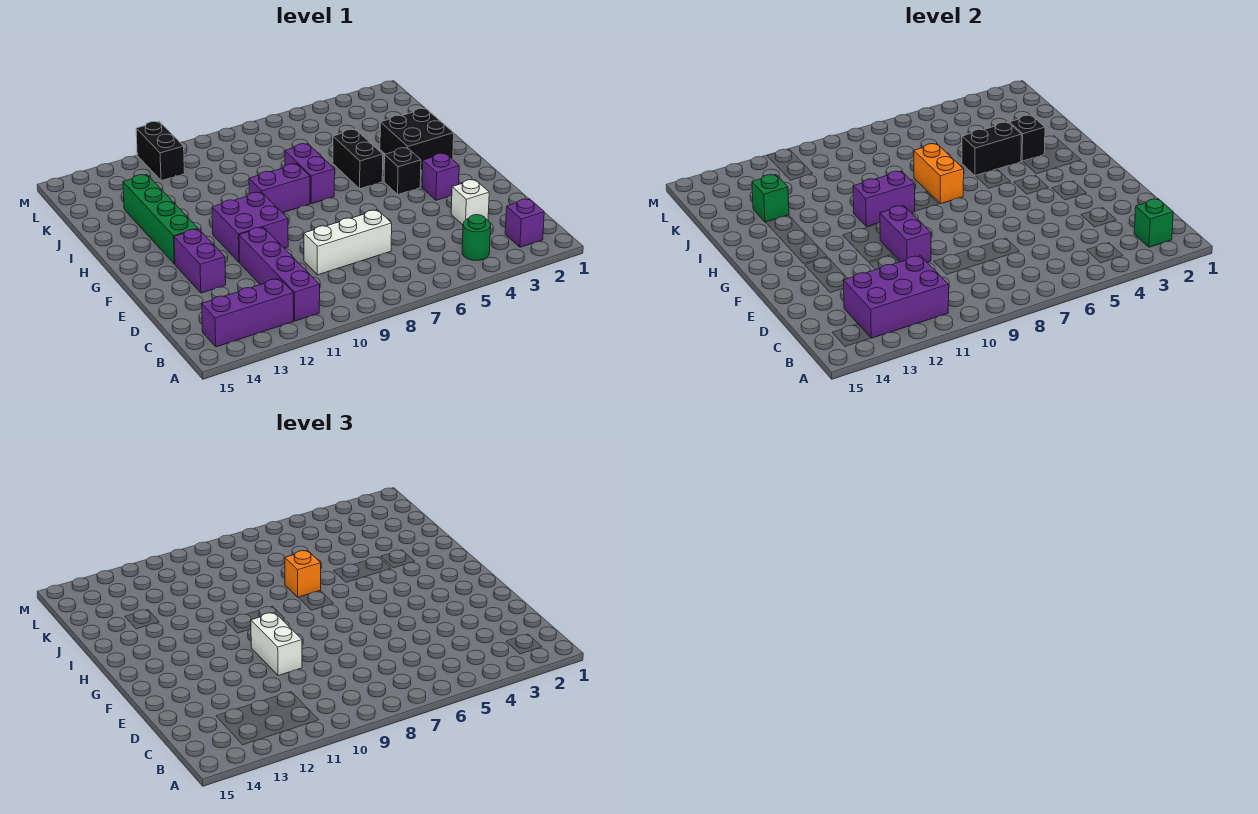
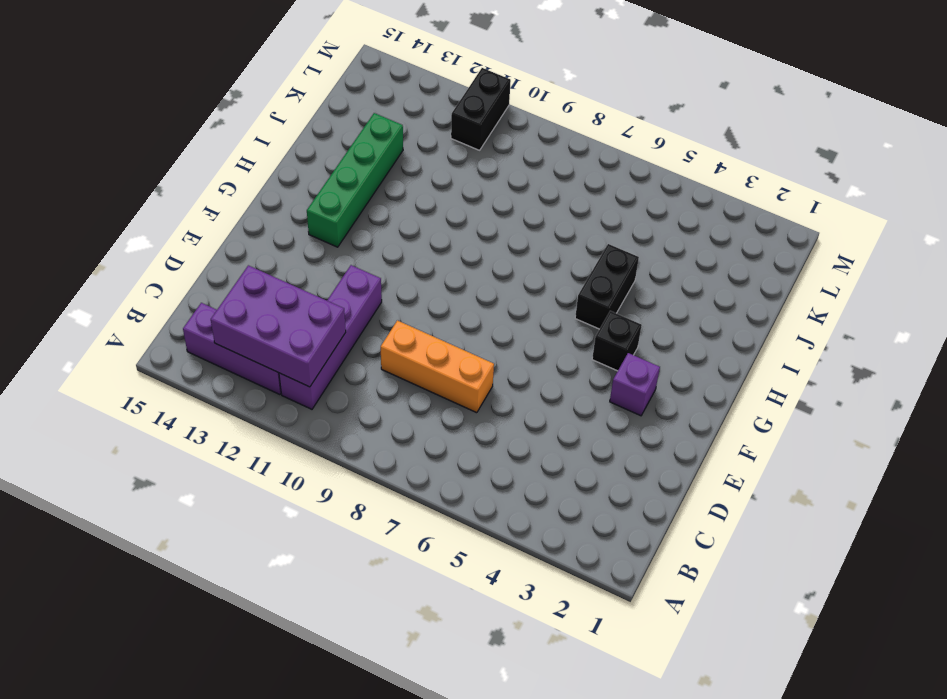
orange brick D7:D9 level 1 -> white brick D7:D9 level 1
none -> purple brick B2 level 1
none -> green round brick B4 level 1
none -> white brick D3 level 1

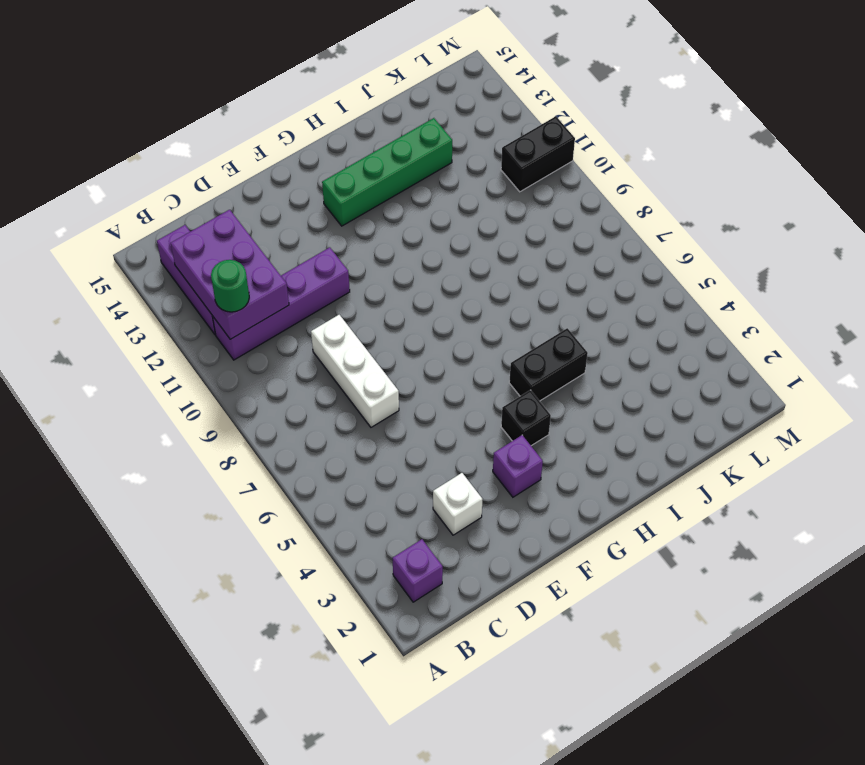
green round brick B11 level 3 -> green round brick B4 level 1
none -> purple brick E13:F13 level 1
none -> purple brick F10:G11 level 1
none -> black brick H2:I3 level 1

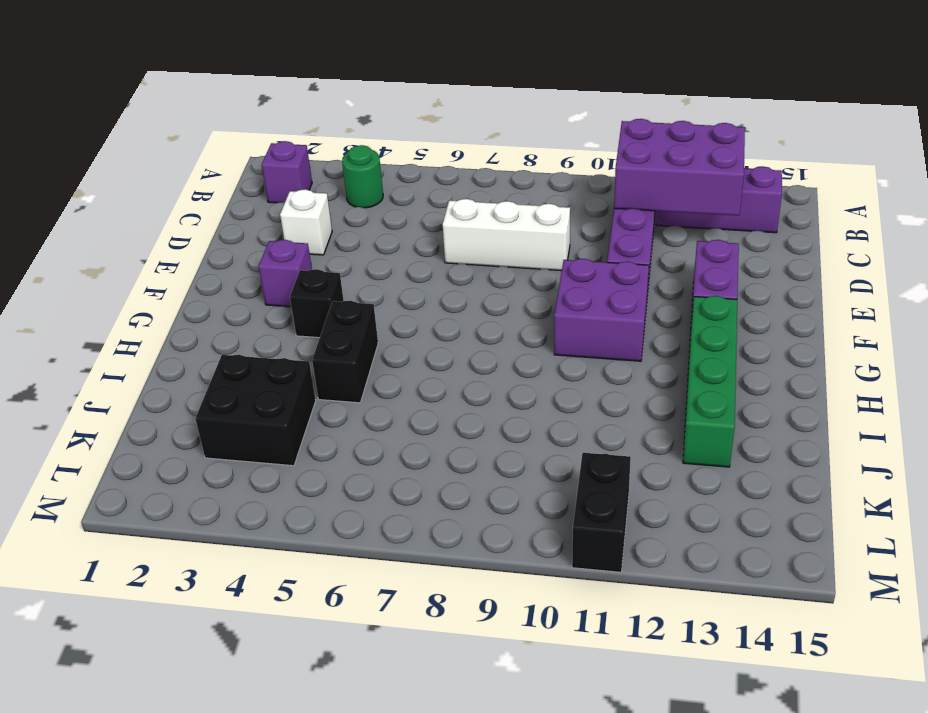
black brick J3:K4 level 1 -> black brick H2:I3 level 1
none -> purple brick H7:I7 level 1
none -> purple brick H8:H9 level 1
none -> green brick B2 level 2

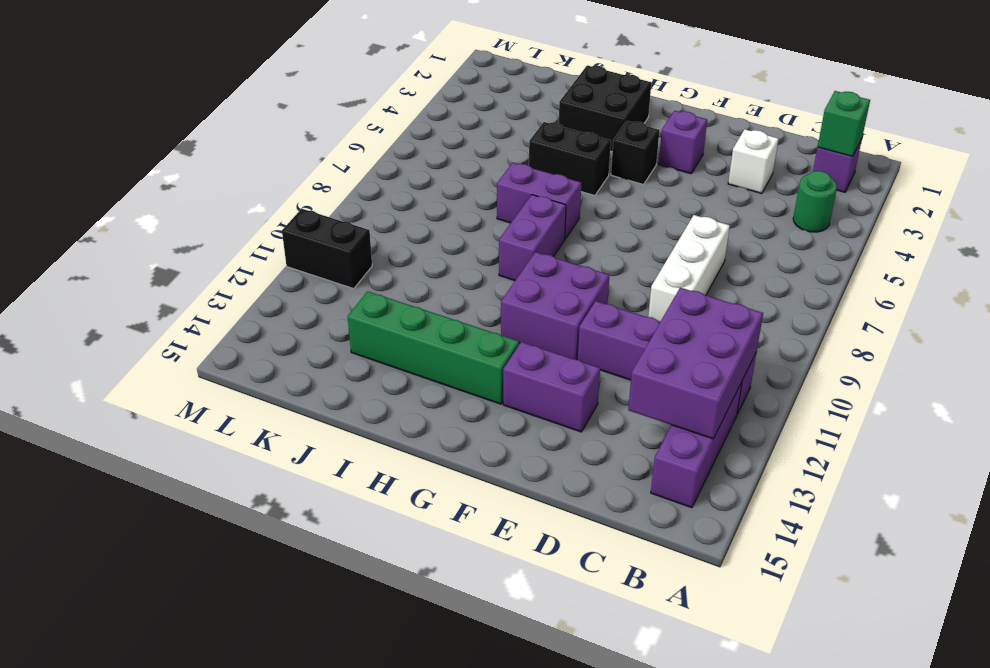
none -> purple brick E10:F10 level 2
none -> orange brick H7:I7 level 2
none -> purple brick H9:H10 level 2

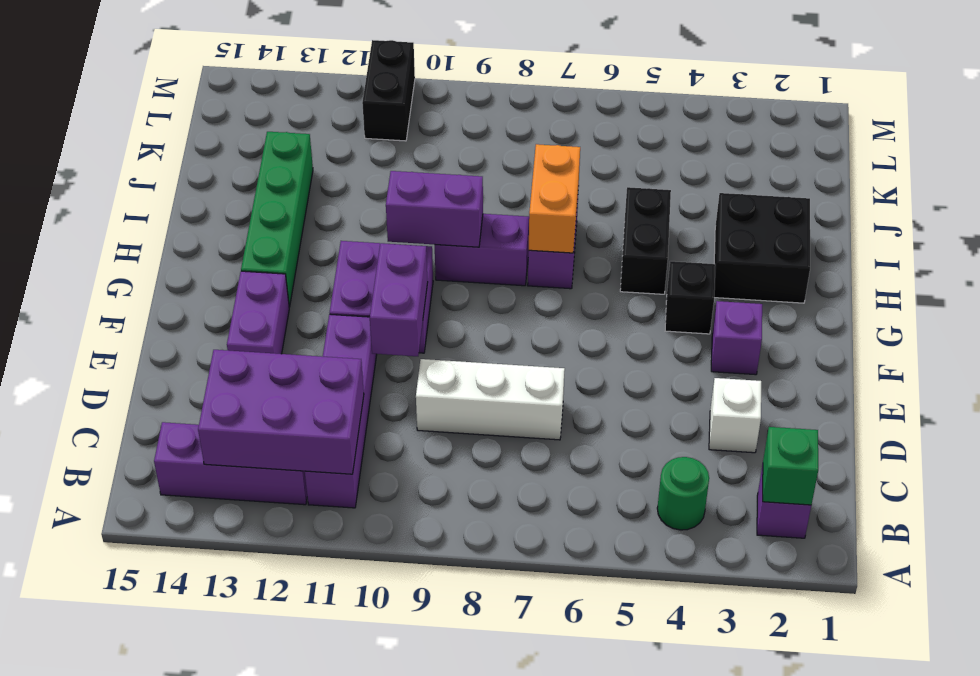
none -> black brick I3 level 2
none -> black brick I4:I5 level 2
none -> green brick J13 level 2

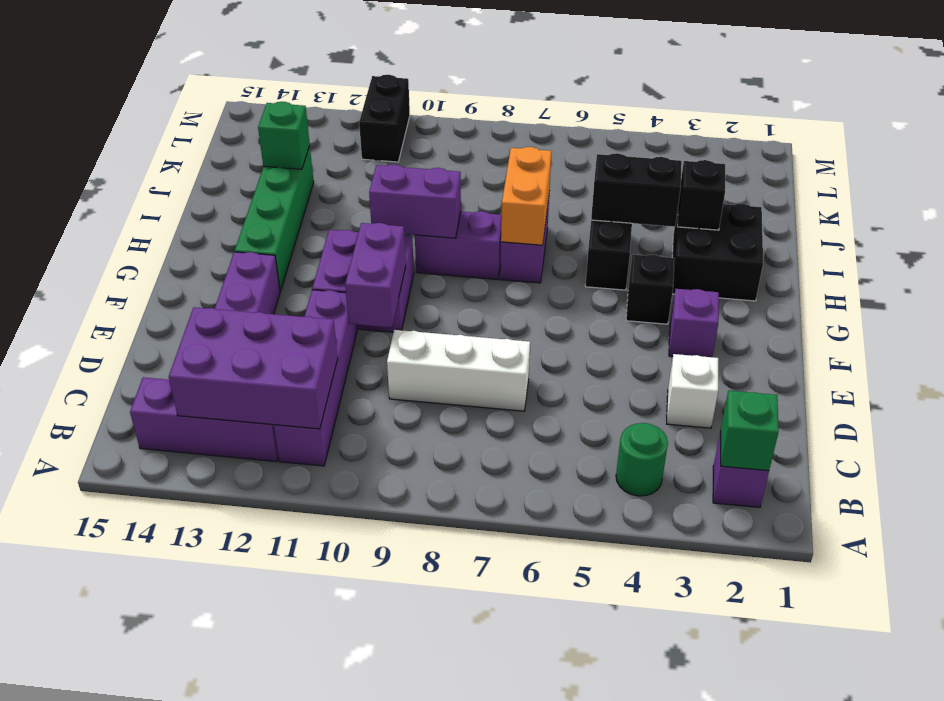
none -> white brick E10:F10 level 3
none -> orange brick I7 level 3

